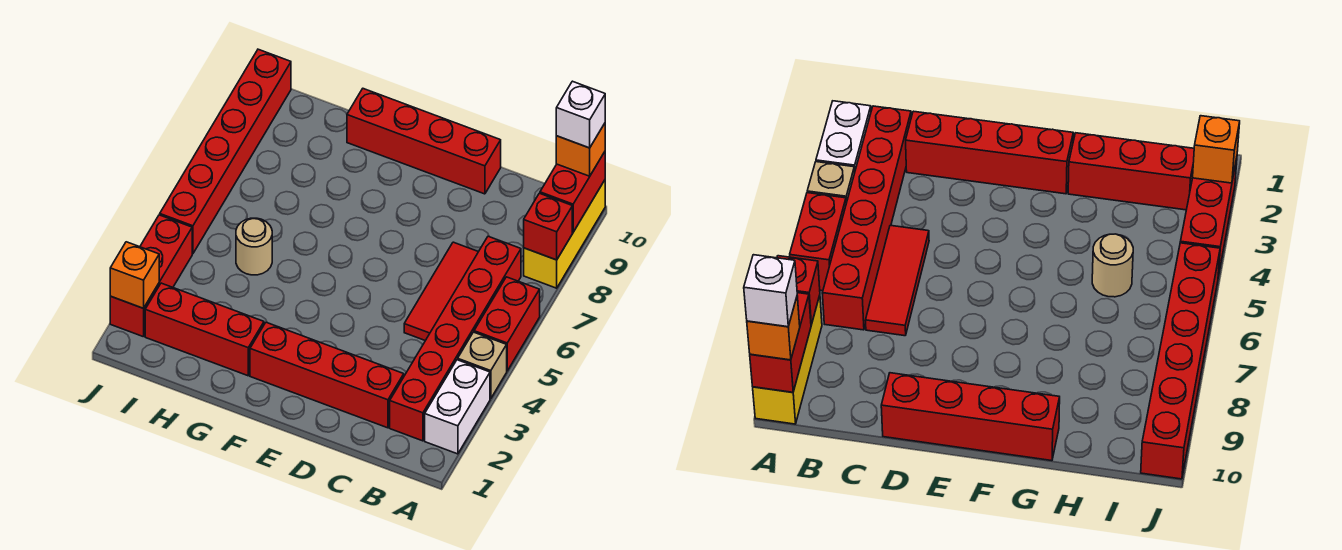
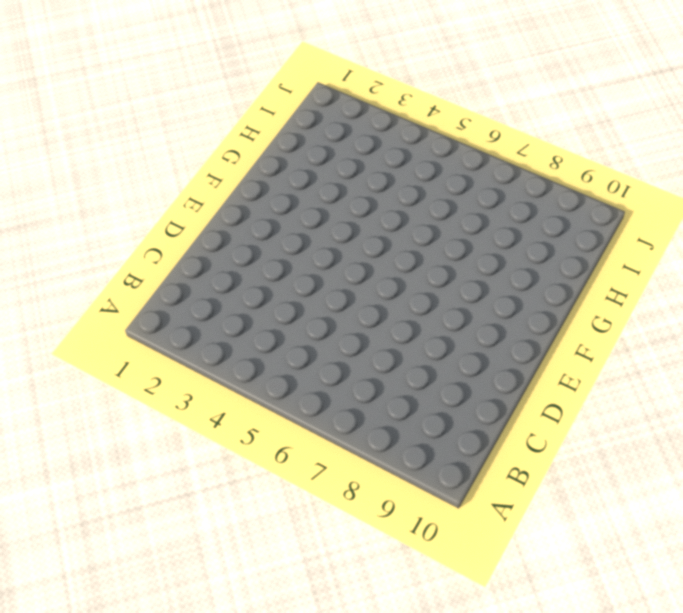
none -> white brick A2:A3 level 1
none -> tan brick A4 level 1
none -> red brick A5:A6 level 1

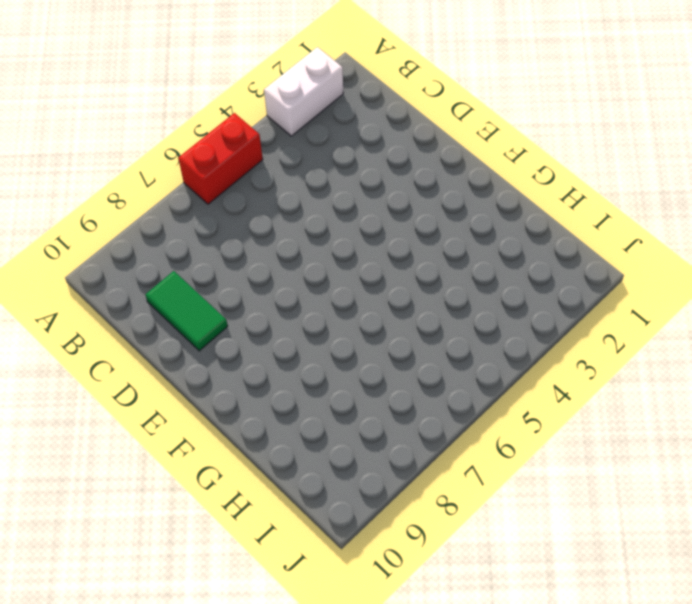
green tile C9:D9 level 1 -> none
none -> tan brick A4 level 1
none -> yellow brick A8:A10 level 1
none -> red brick B2:B7 level 1

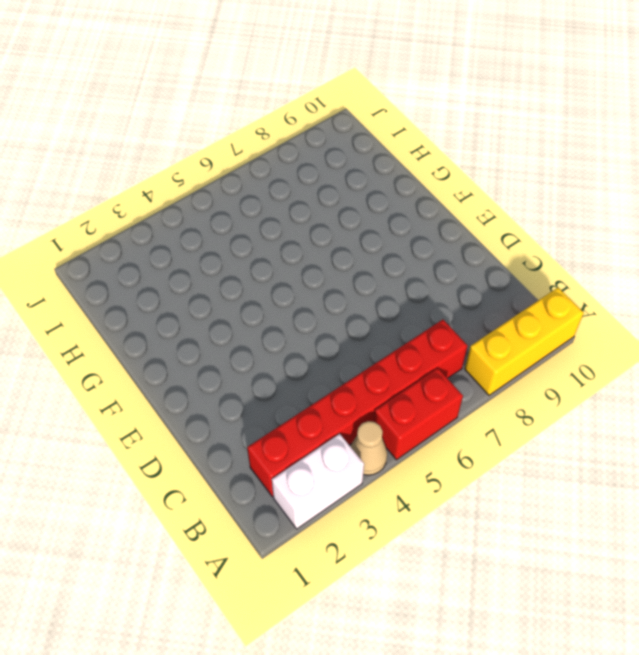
tan cone A4 level 1 -> tan brick A4 level 1
none -> red brick C2:F2 level 1
none -> red tile C5:C7 level 1
none -> red brick D10:G10 level 1

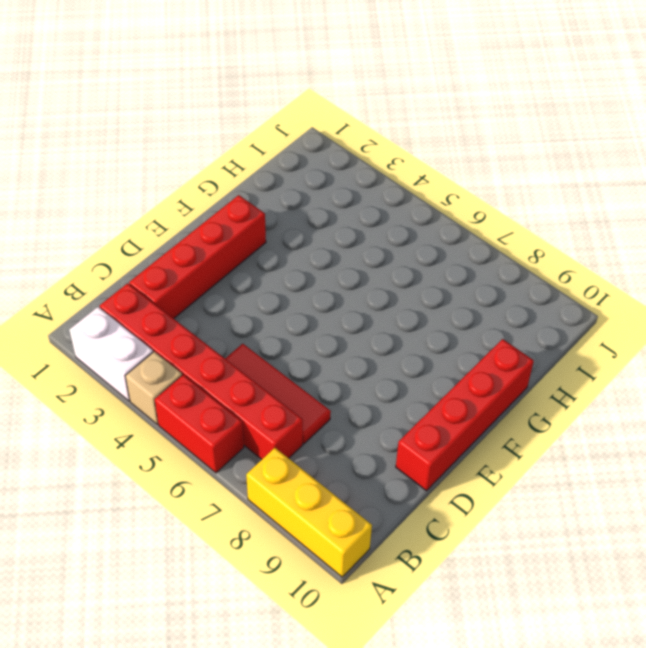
none -> red brick G2:I2 level 1
none -> tan round brick H5 level 1
none -> red brick J2:J4 level 1

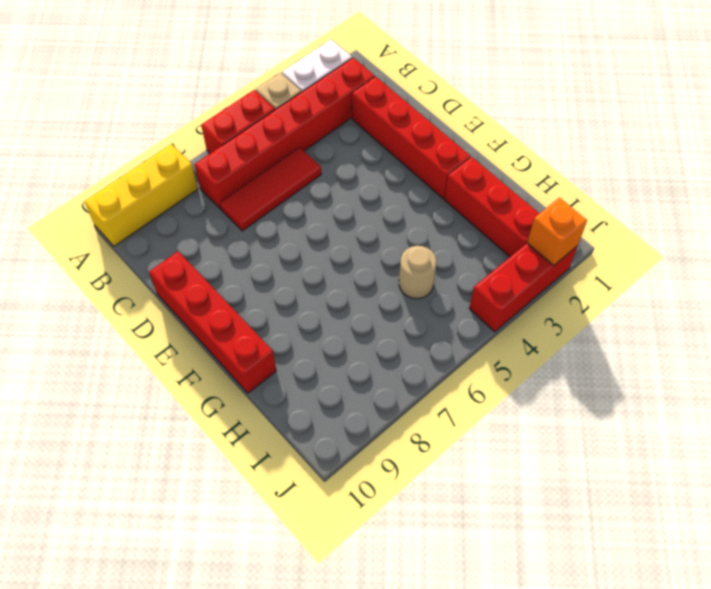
none -> red brick J5:J10 level 1
none -> red brick A8 level 2
none -> red brick A9:A10 level 2

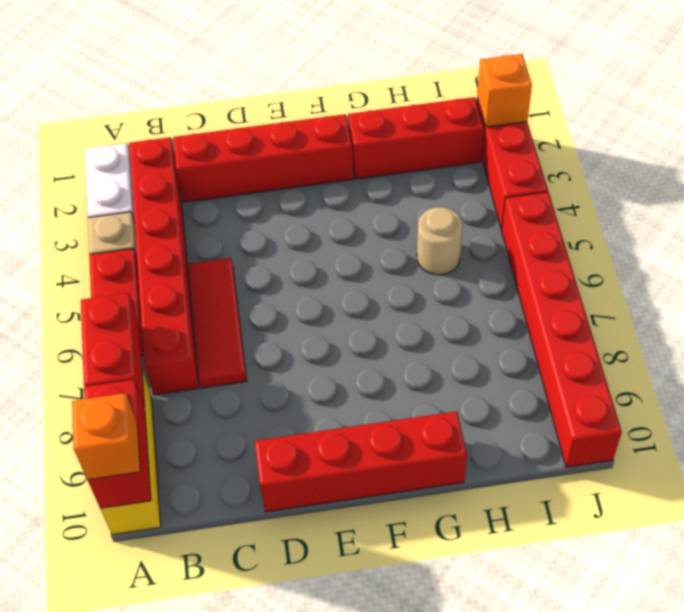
red brick A7:A8 level 2 -> red brick A8 level 2
none -> white brick A10 level 4

